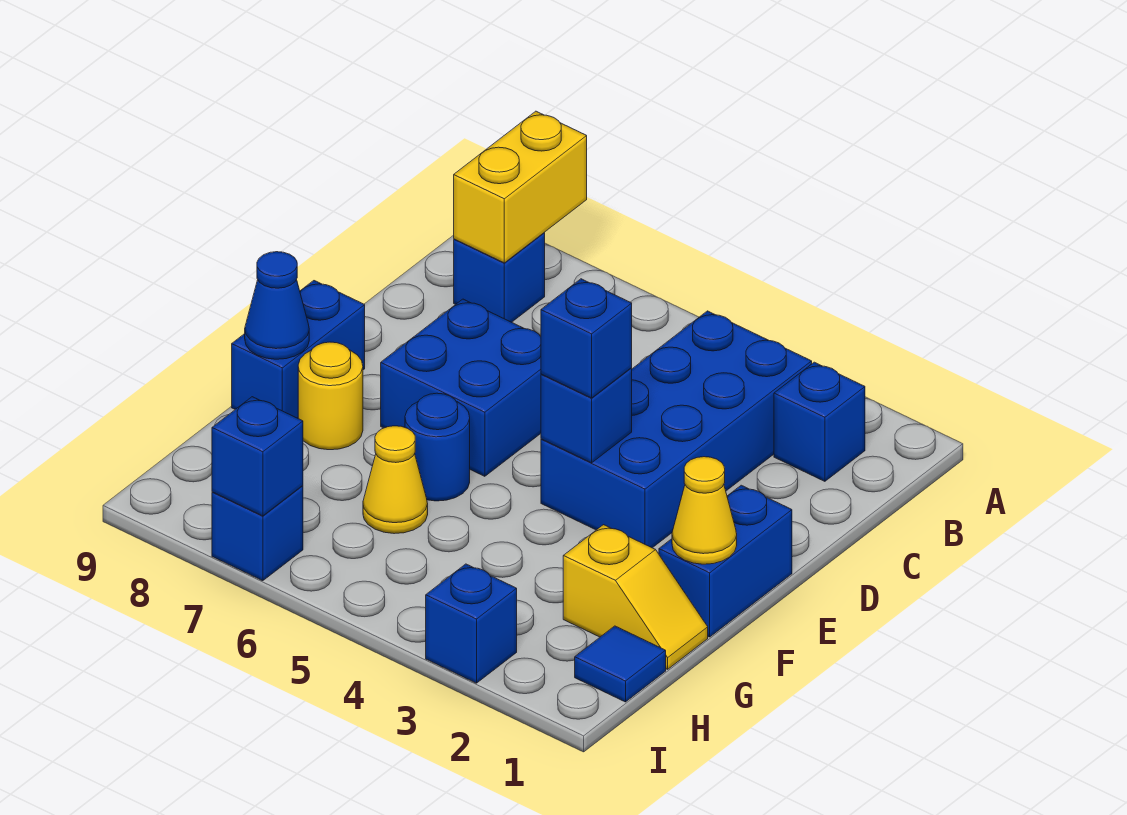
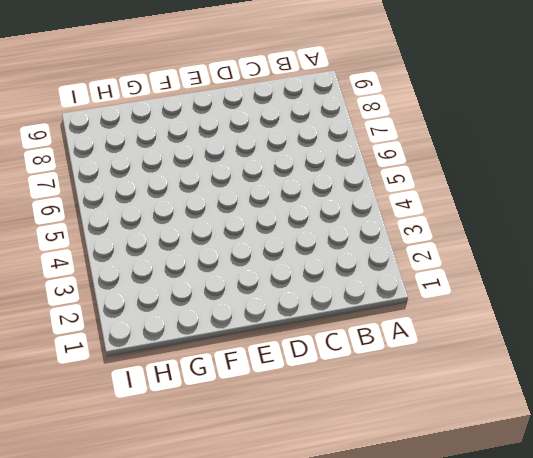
none -> blue brick B2 level 1
none -> blue brick B3:E4 level 1
none -> blue brick B8 level 1

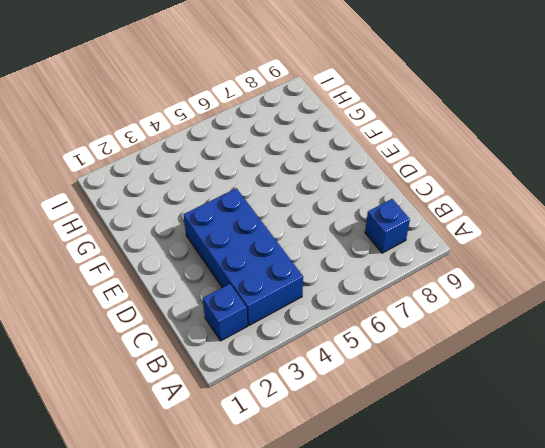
none -> blue brick D6:E7 level 1
none -> blue brick E1:F1 level 1
none -> blue brick E9:F9 level 1

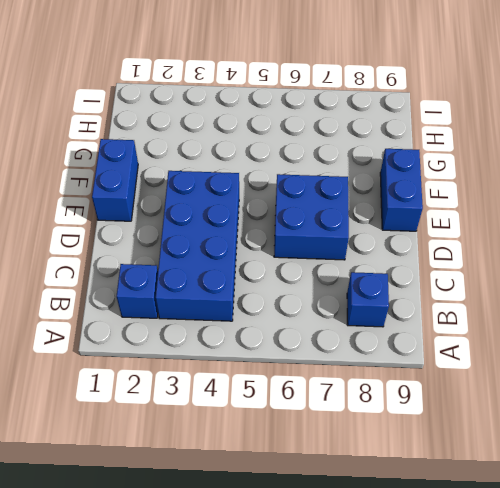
none -> blue round brick F6 level 1
none -> yellow round brick F8 level 1
none -> yellow slope G1:G2 level 1 top 2

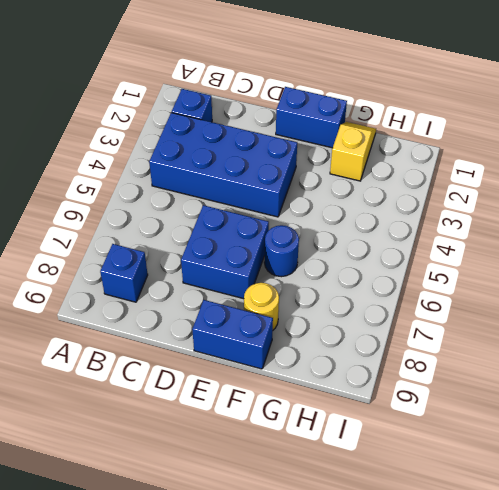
none -> yellow cone G6 level 1
none -> blue tile H1 level 1
none -> blue brick I3 level 1

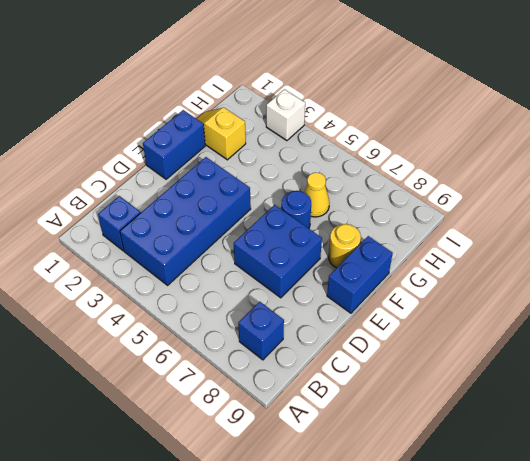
white brick I3 level 1 -> blue brick I3 level 1
none -> blue tile H1 level 1
none -> blue brick I7 level 1
none -> yellow brick A8:B8 level 2

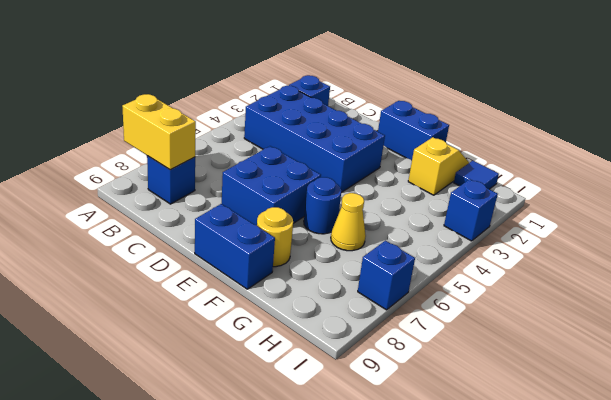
none -> blue brick E4 level 2
none -> yellow cone F1 level 2
none -> blue cone F9 level 2

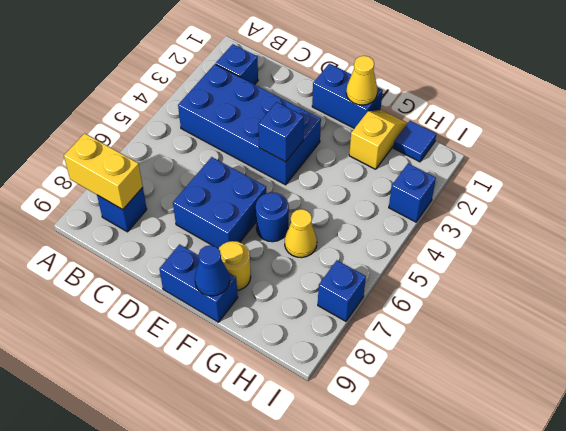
none -> blue brick I7 level 2
none -> blue brick E4 level 3

